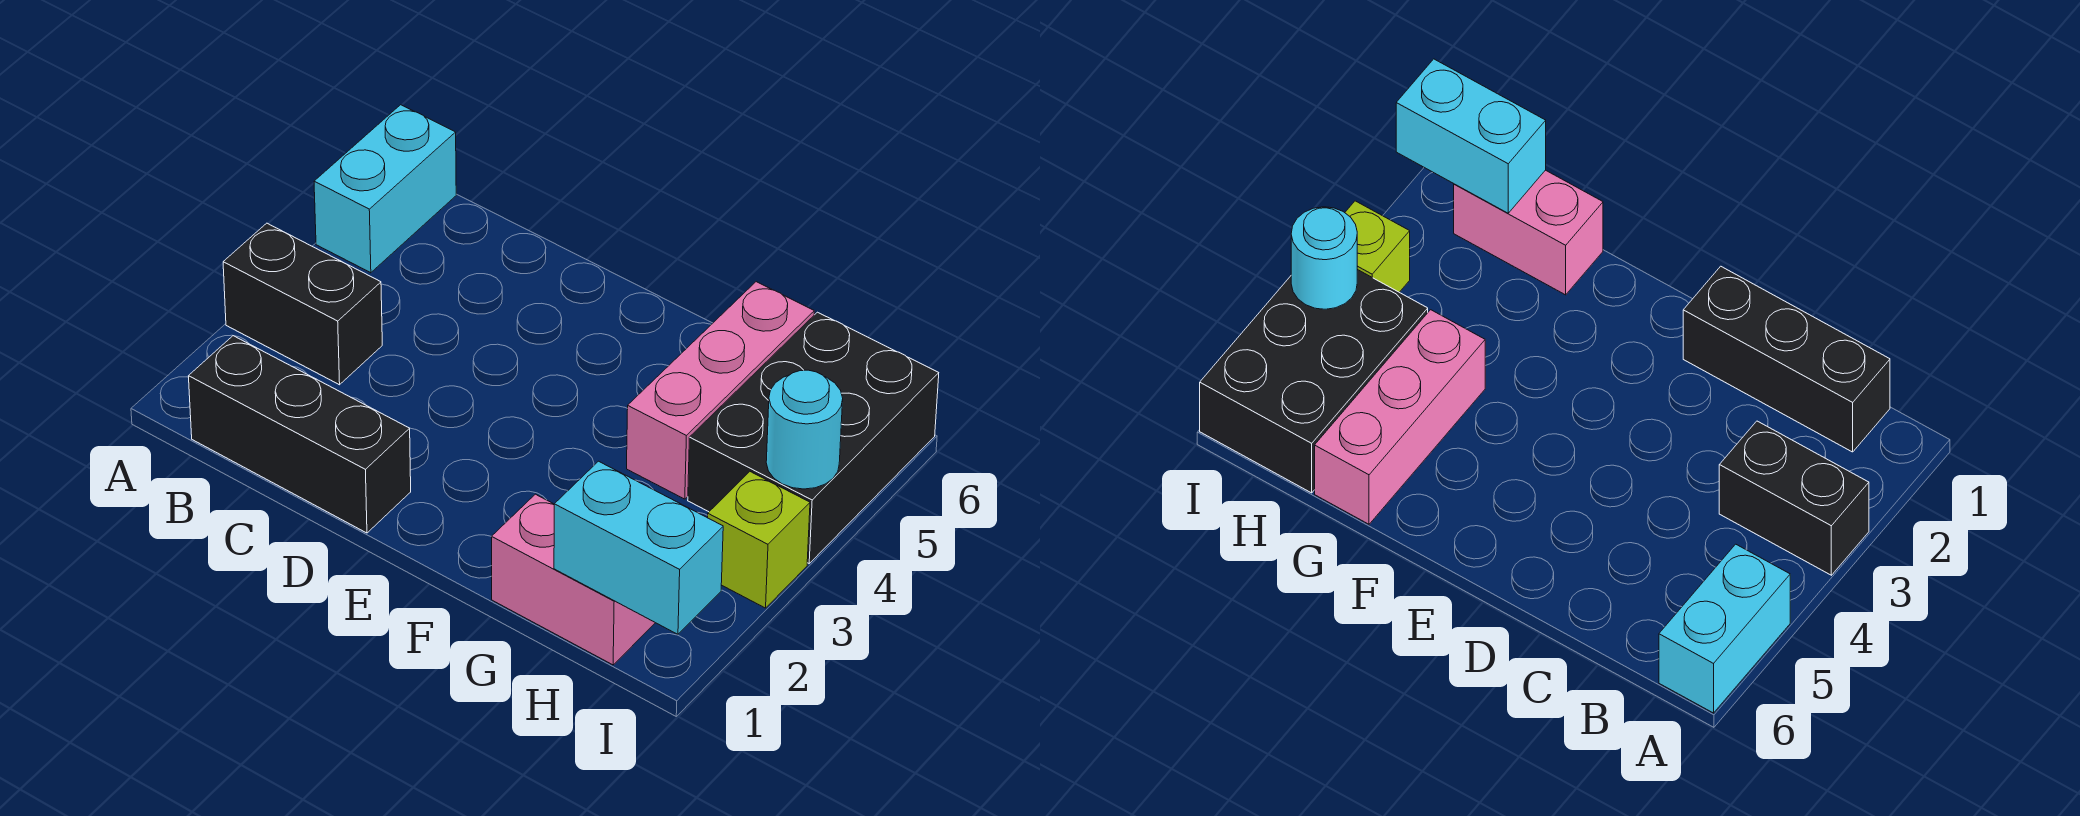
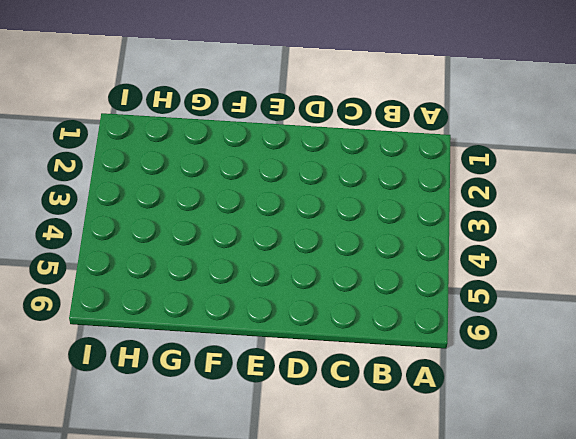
none -> black brick A3:B3 level 1
none -> cyan brick A5:A6 level 1

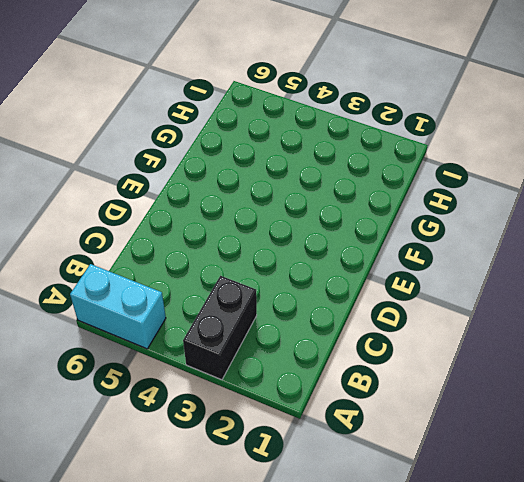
none -> black brick B1:D1 level 1
none -> pink brick G1:H1 level 1

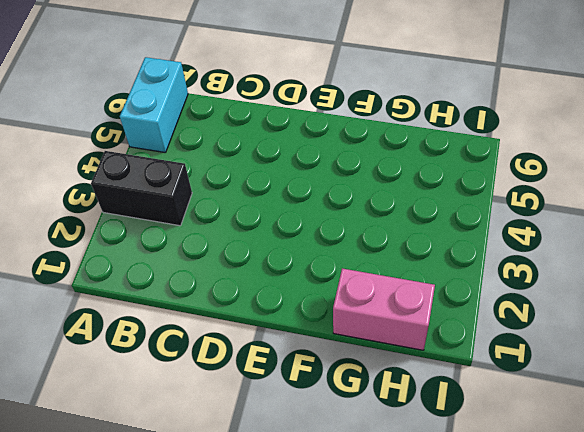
none -> black brick B1:D1 level 1
none -> pink brick G4:G6 level 1

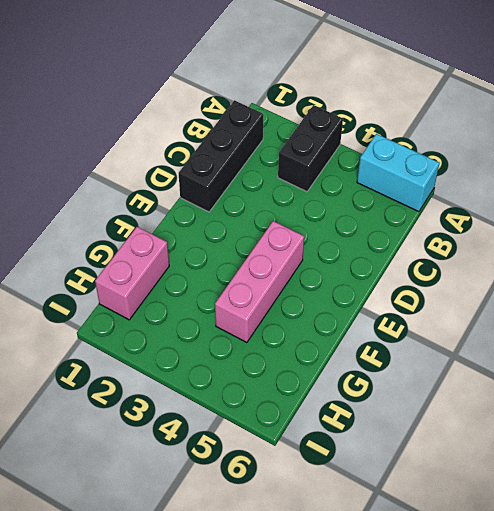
pink brick E4:G4 level 1 -> pink brick G4:G6 level 1
none -> black brick H4:I6 level 1
none -> lime brick I3 level 1

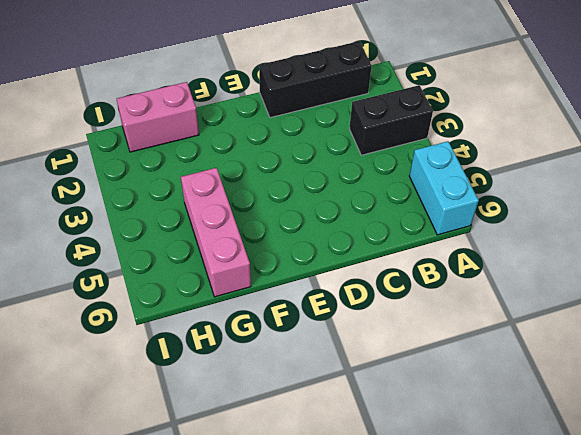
none -> black brick H4:I6 level 1
none -> lime brick I3 level 1

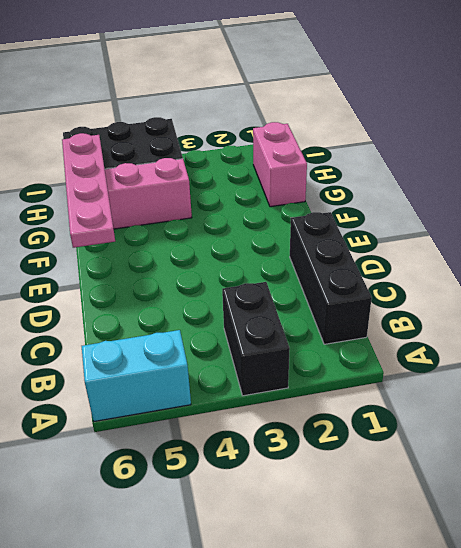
pink plate E6:H6 level 2 -> none
none -> lime brick I3 level 1
none -> cyan brick H1:I1 level 2

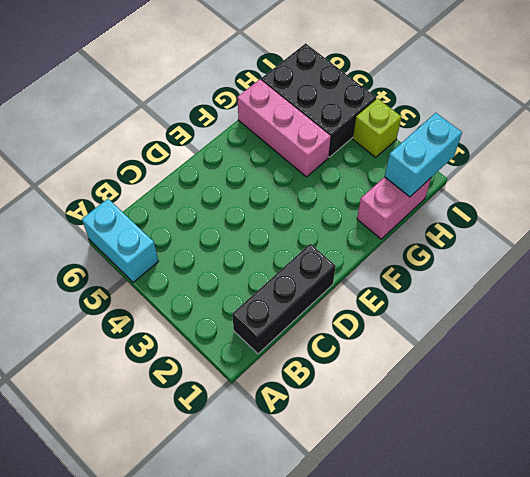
none -> black brick A3:B3 level 1
none -> cyan round brick I4 level 2

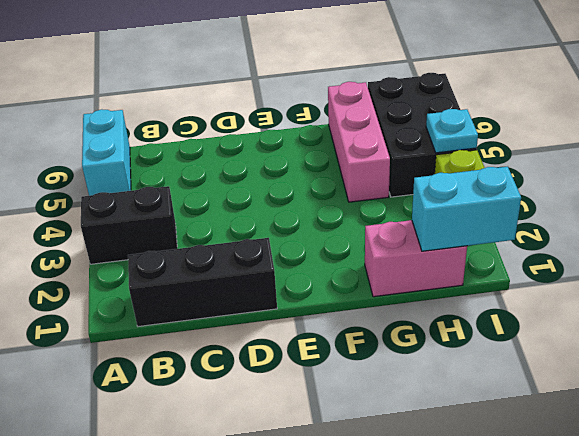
cyan plate I4 level 2 -> cyan round brick I4 level 2

